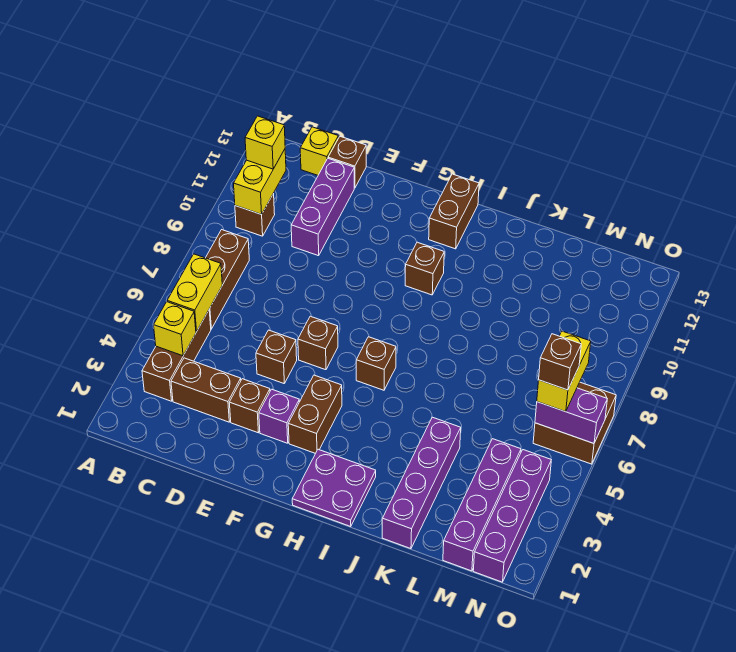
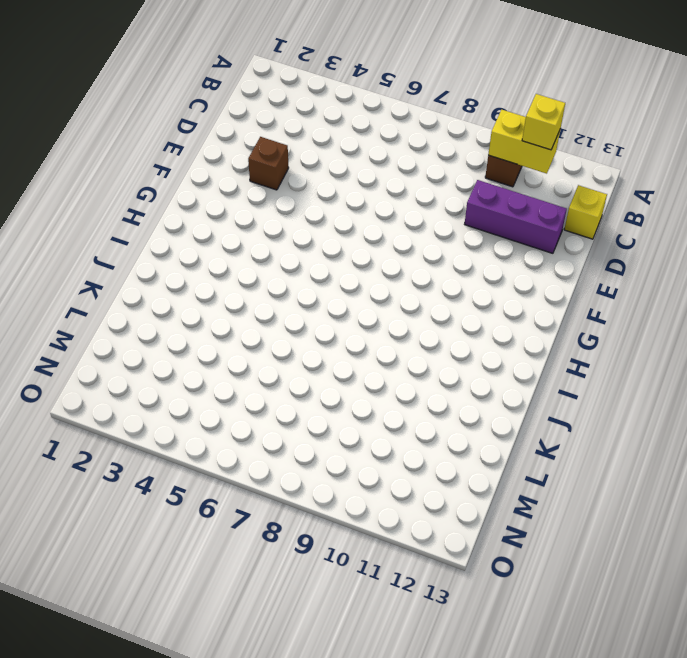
none -> brown brick B3:B5 level 1
none -> brown brick B6:B8 level 1
none -> brown brick C3:D3 level 1

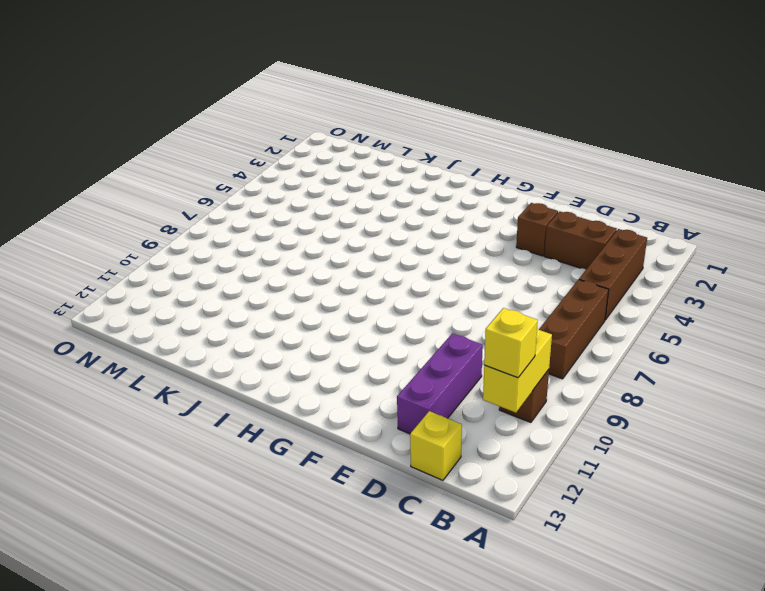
none -> brown brick D13 level 1
none -> brown brick E5 level 1
none -> purple brick F3 level 1

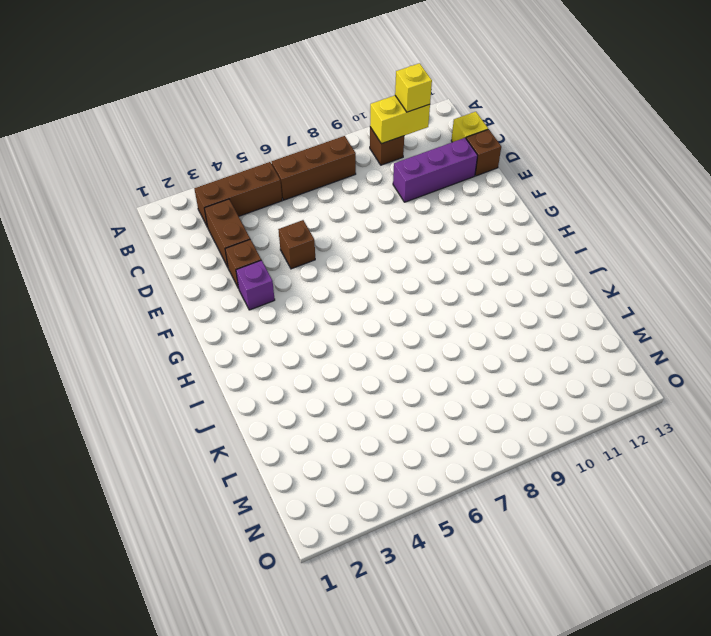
none -> brown brick F6 level 1
none -> brown brick G3:G4 level 1
none -> purple plate H1:I2 level 1

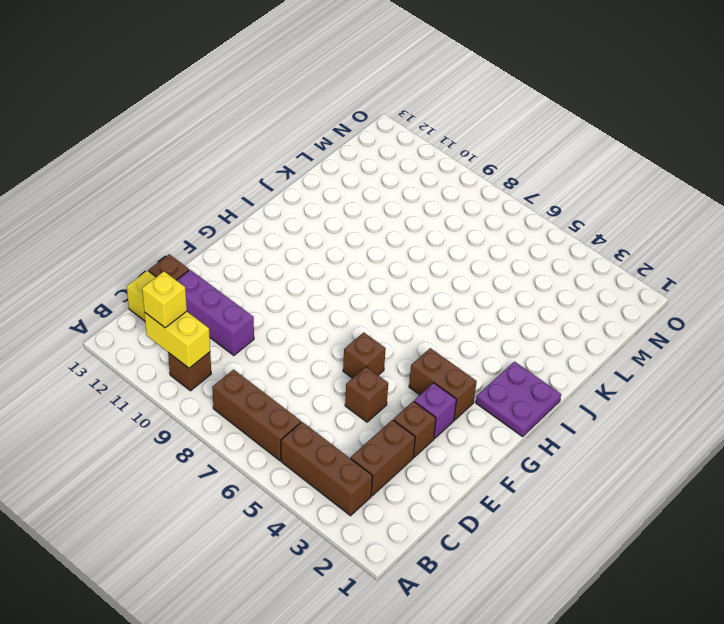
none -> brown brick H6 level 1
none -> brown brick H10 level 1
none -> brown brick H12:H13 level 1

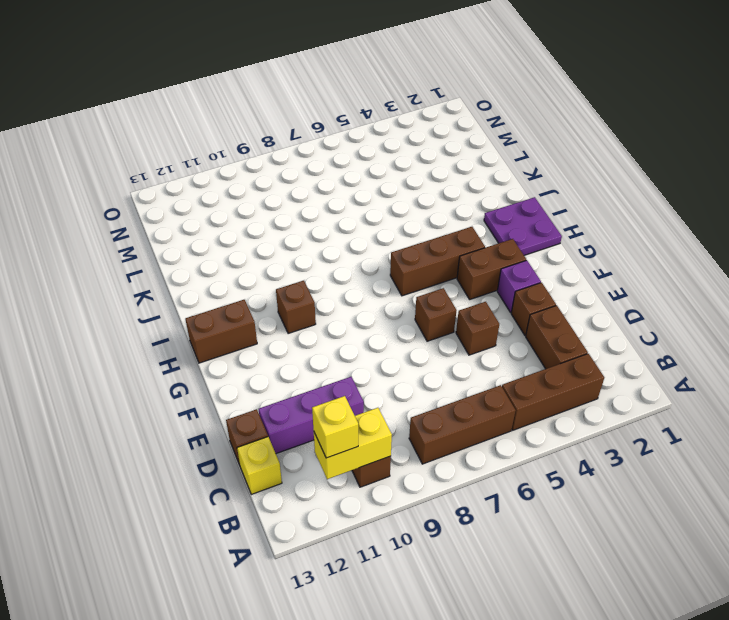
brown brick H4:H6 level 1 -> brown brick H6 level 1
none -> purple brick K1:K4 level 1
none -> purple brick M1:M4 level 1
none -> purple brick N1:N4 level 1

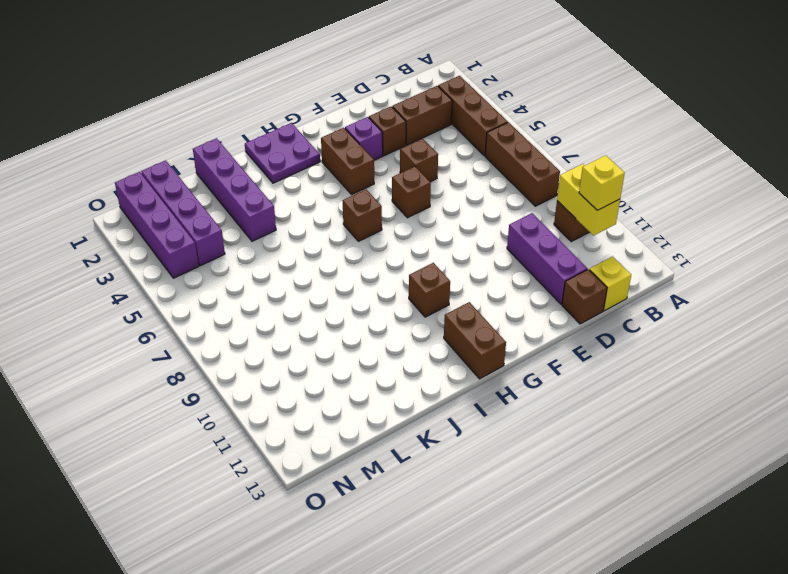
none -> brown brick N6:O7 level 1
none -> yellow brick B4 level 2
none -> yellow brick B5:B6 level 2

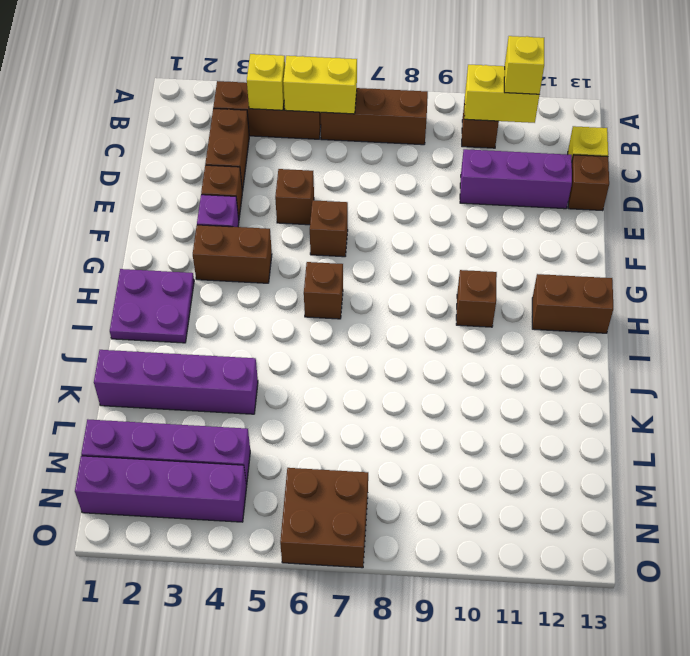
none -> purple brick N6:O6 level 2
none -> yellow brick N6:N7 level 3
none -> brown brick N6 level 4

